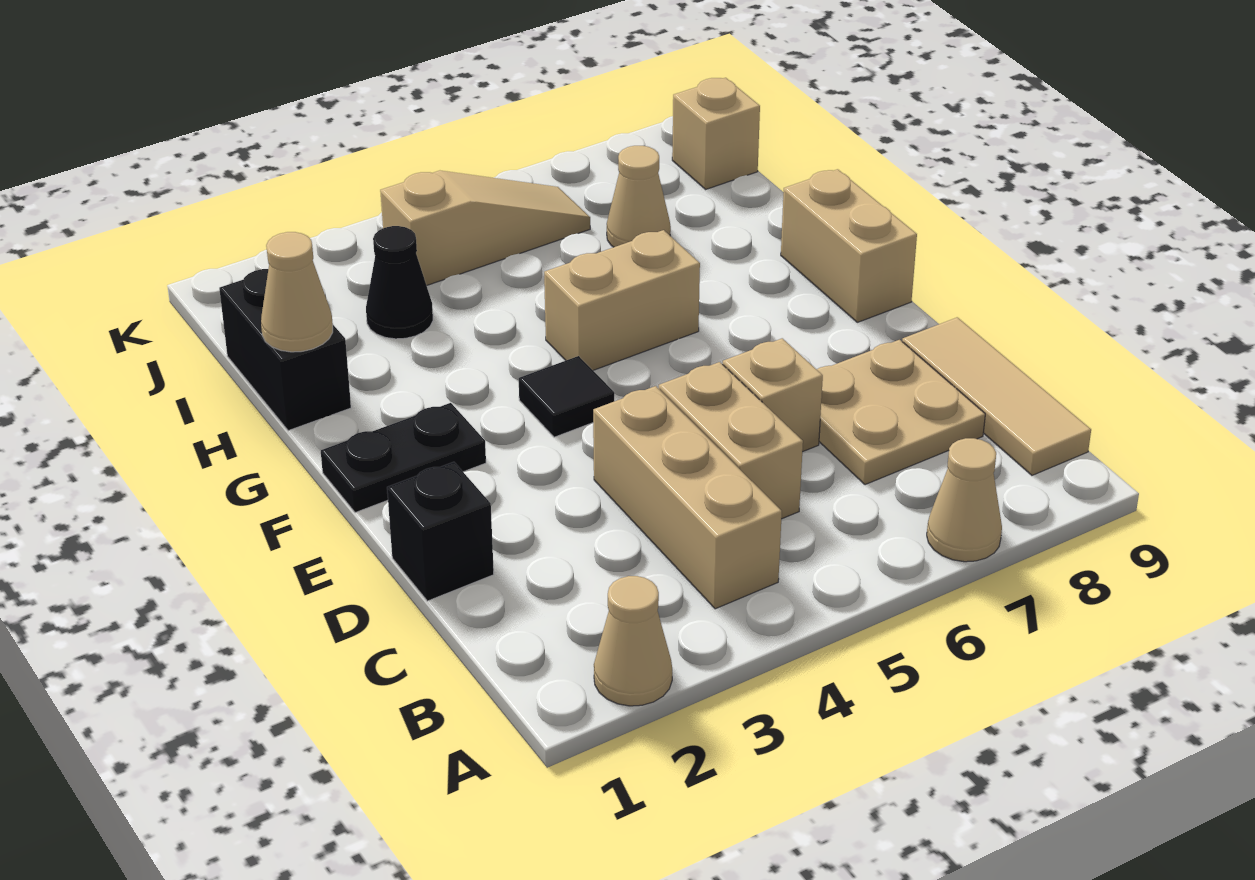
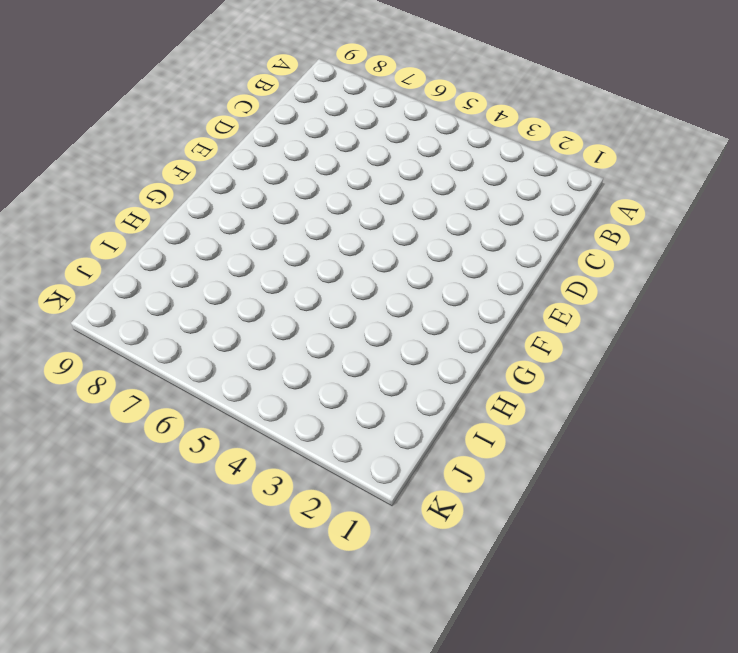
none -> tan cone A2 level 1
none -> tan cone A7 level 1
none -> tan brick B4:D4 level 1

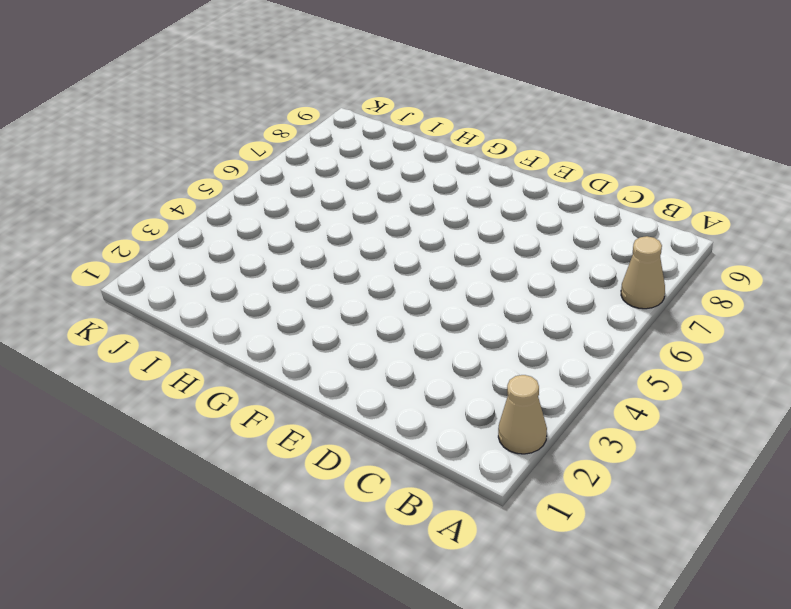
none -> tan brick B4:D4 level 1
none -> tan tile B9:D9 level 1
none -> tan brick C5:D5 level 1

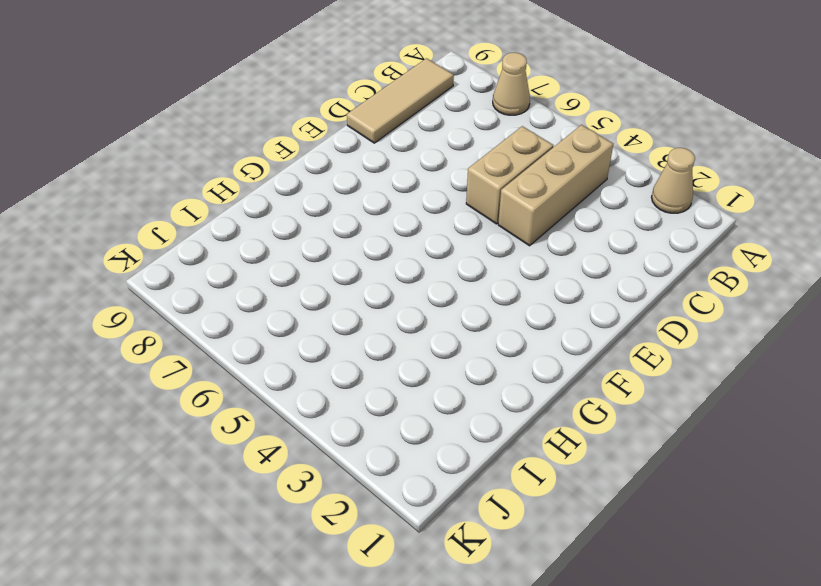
none -> tan plate C7:D8 level 1
none -> black brick D1 level 1
none -> tan brick D6 level 1

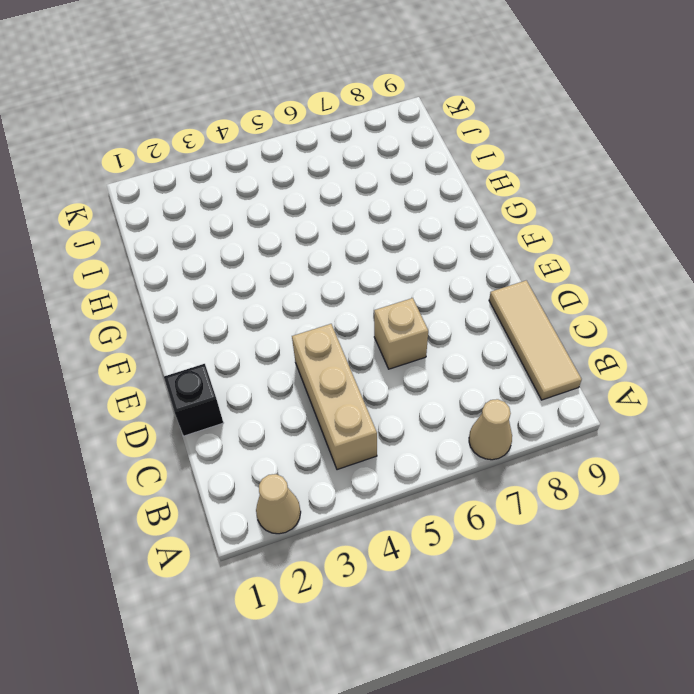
none -> tan brick C5:D5 level 1
none -> tan plate C7:D8 level 1
none -> black plate F1:F2 level 1

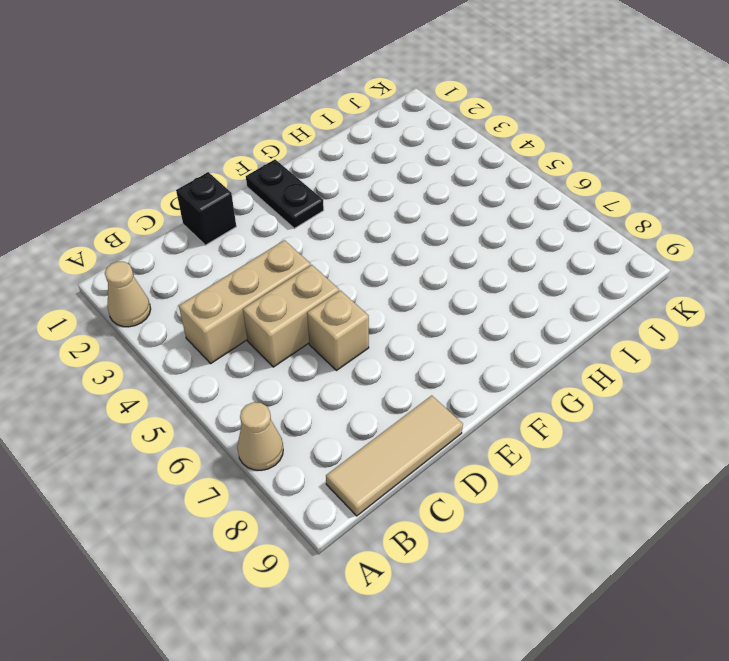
none -> tan plate C7:D8 level 1
none -> black tile F4 level 1
none -> tan brick F9:G9 level 1

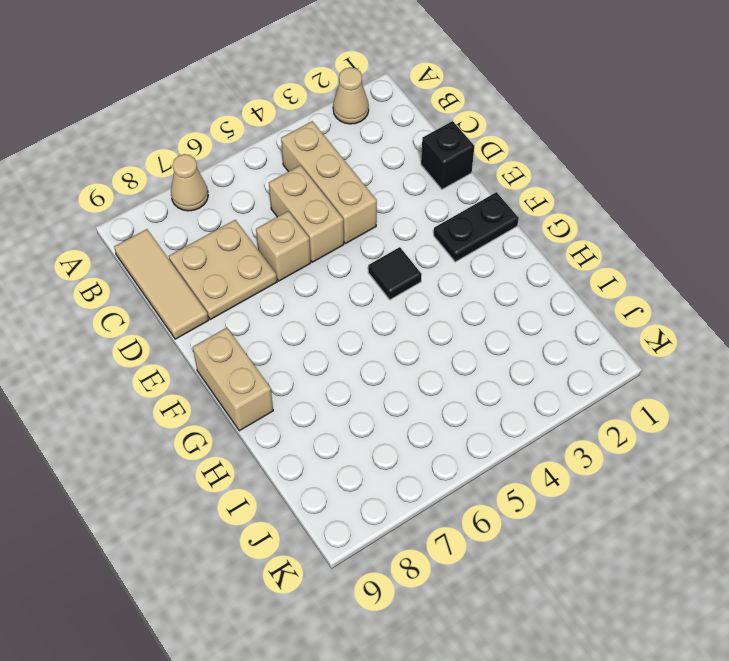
none -> tan brick G5:G6 level 1
none -> black brick H1:I1 level 1
none -> black cone I3 level 1

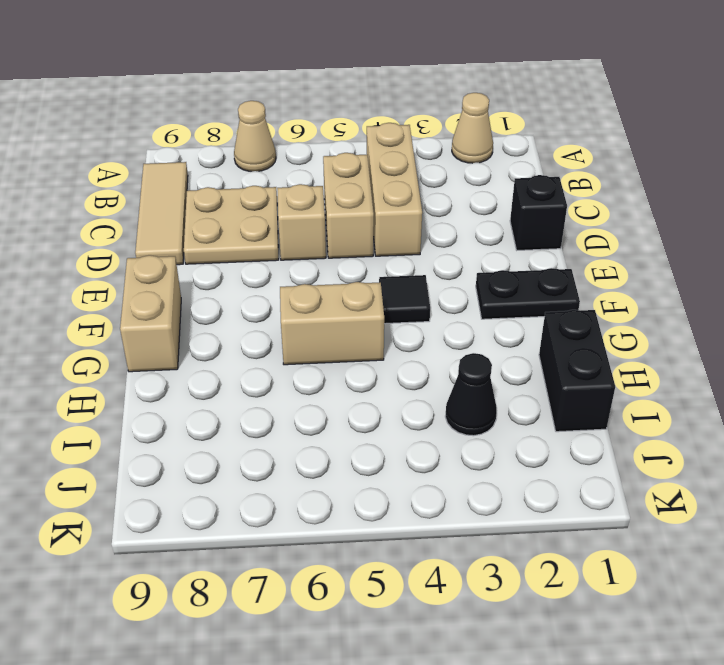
none -> tan cone I7 level 1
none -> tan slope J4:J6 level 1 top 4
none -> tan brick J9 level 1

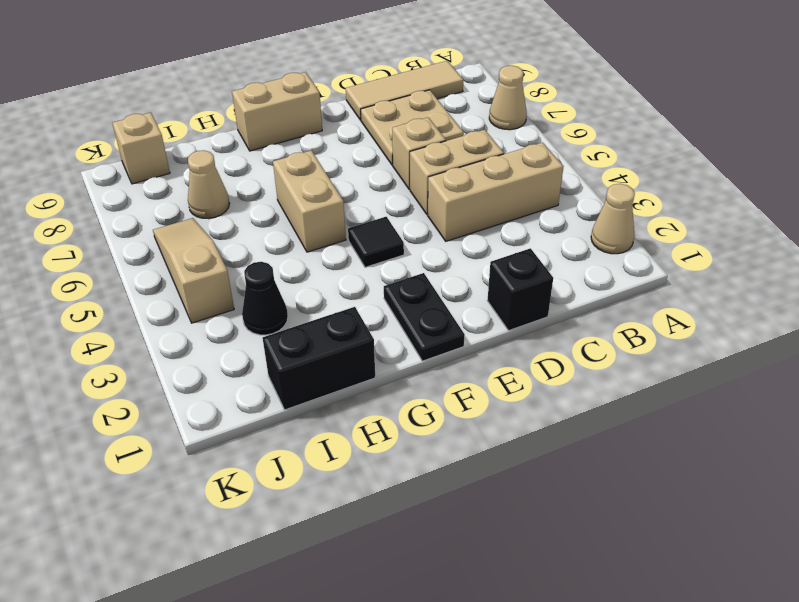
none -> tan cone H1 level 2

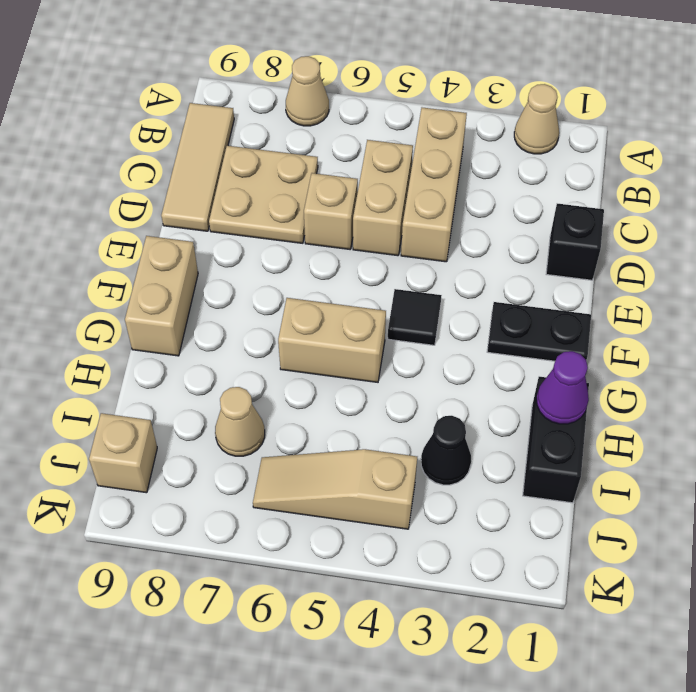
purple cone H1 level 2 -> tan cone H1 level 2

